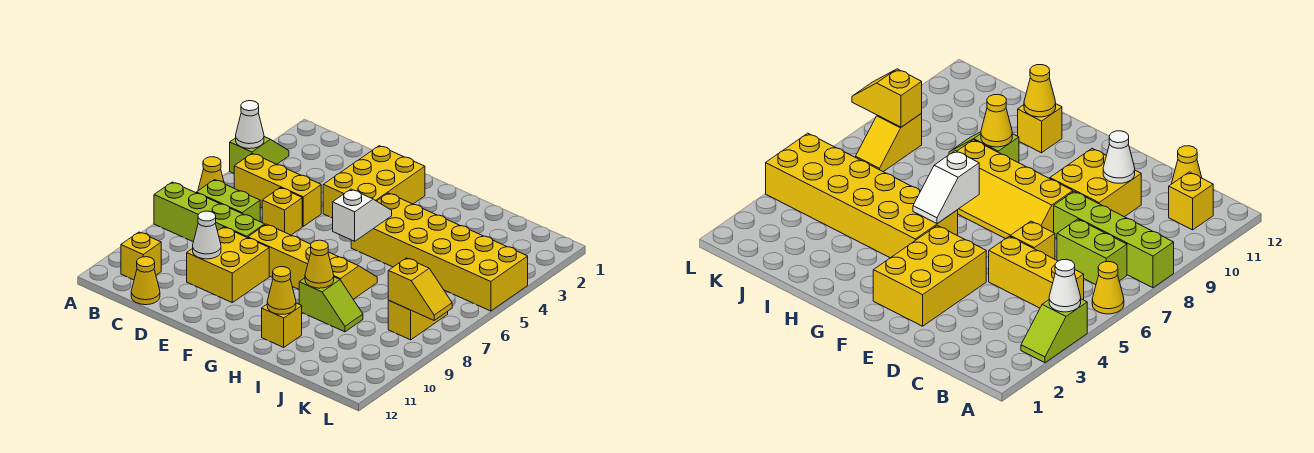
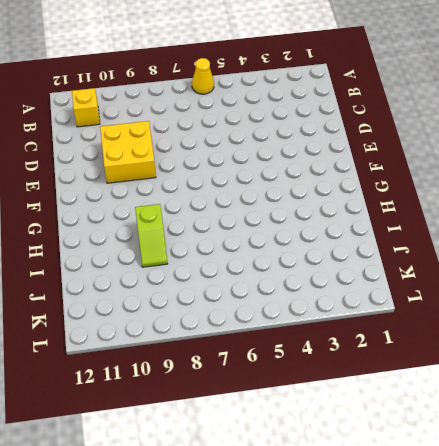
none -> lime slope A3:A4 level 1 top 4
none -> lime brick A8:D8 level 1
none -> yellow brick B5:D5 level 1

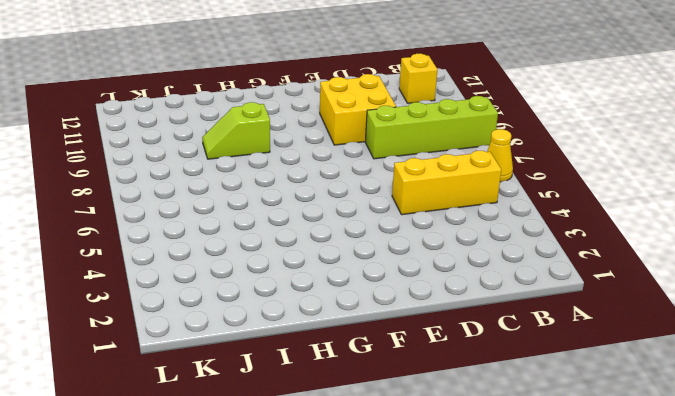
none -> lime slope A3:A4 level 1 top 4
none -> lime brick B7:C7 level 1
none -> yellow cone C12 level 1

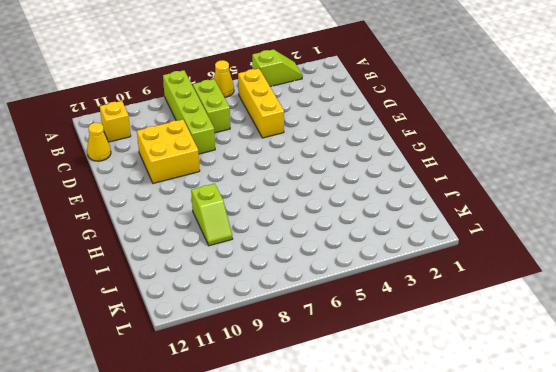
none -> yellow brick D6 level 1
none -> yellow brick E2:F4 level 1
none -> yellow slope E7:H8 level 1 top 8

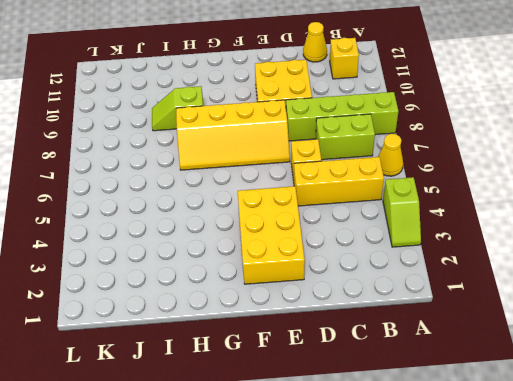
none -> yellow brick G4:L5 level 1
none -> yellow brick H11 level 1
none -> yellow slope K7:K8 level 1 top 8

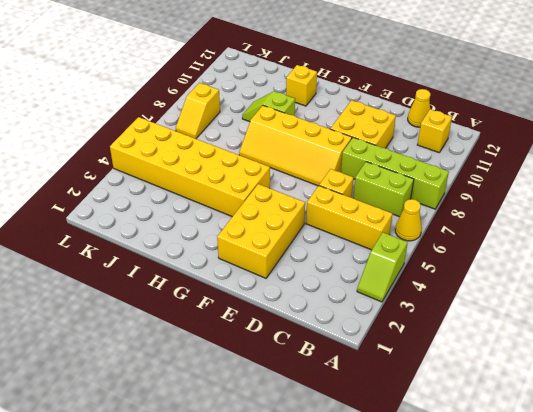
none -> white cone A4 level 2
none -> white cone D10 level 2
none -> white slope G5:G6 level 2 top 6

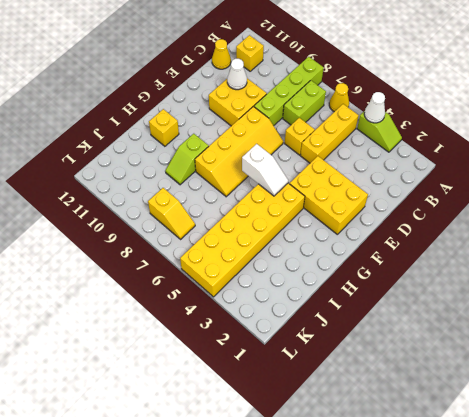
none -> yellow cone H9 level 2
none -> yellow cone H11 level 2
none -> yellow slope K8:L8 level 2 top K

